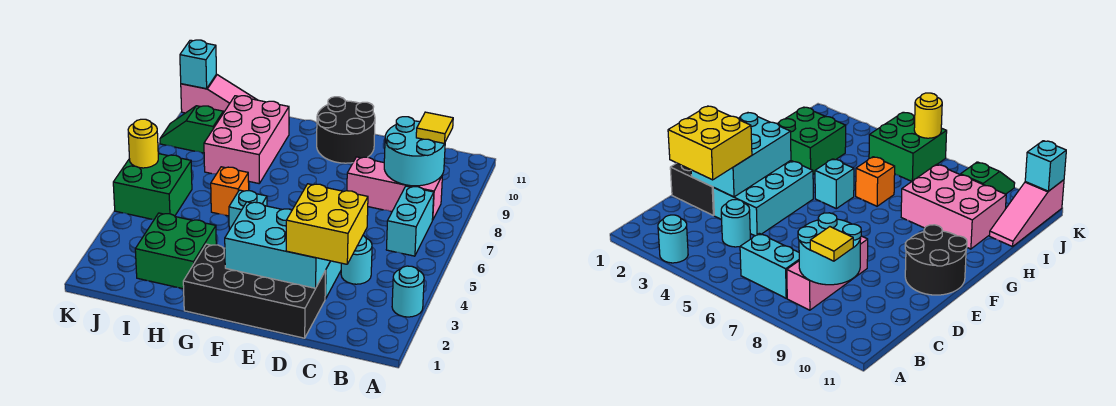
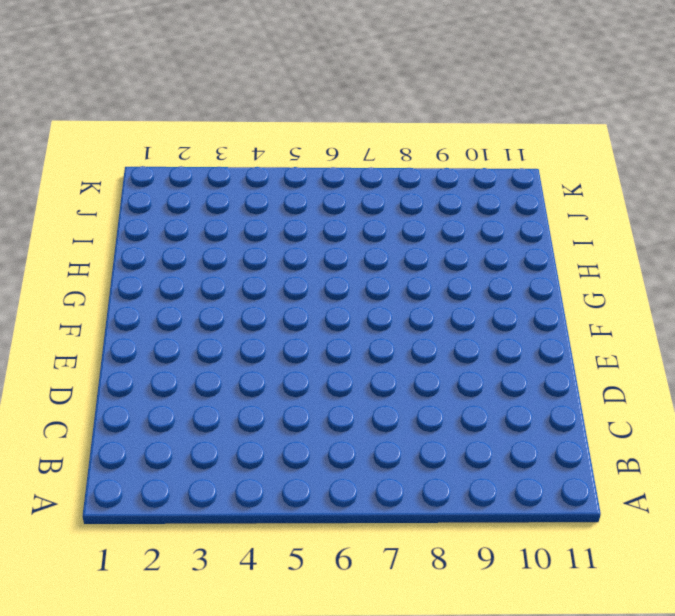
none -> cyan round brick A3 level 1
none -> cyan brick B6:B7 level 1
none -> pink brick B8:D8 level 1

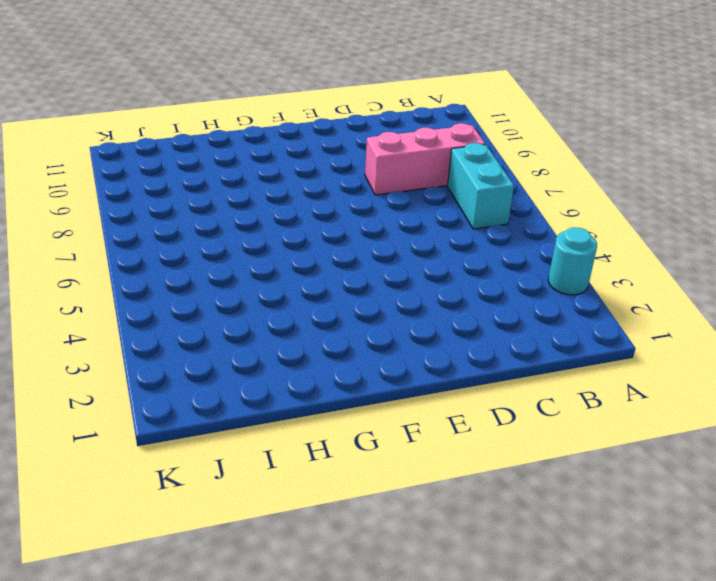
none -> cyan round brick C4 level 1
none -> black brick D1:G2 level 1
none -> cyan brick D3:F4 level 1

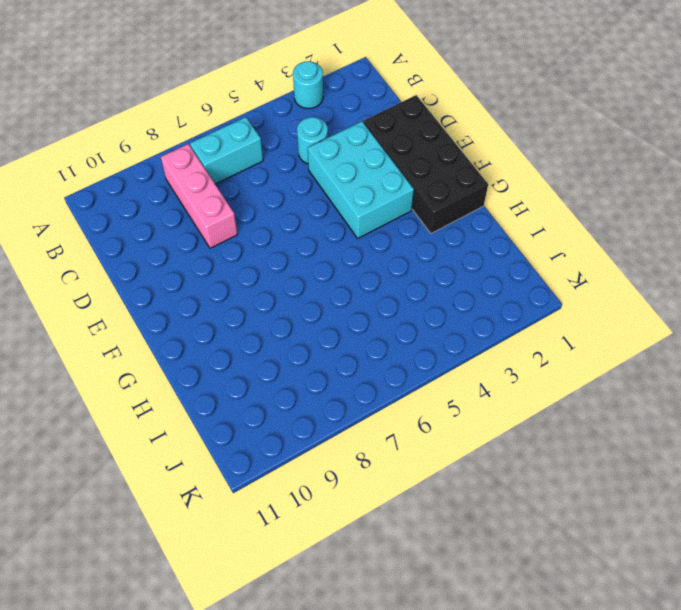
none -> black round brick E10:F11 level 1
none -> cyan brick G5 level 1
none -> green brick H2:I3 level 1

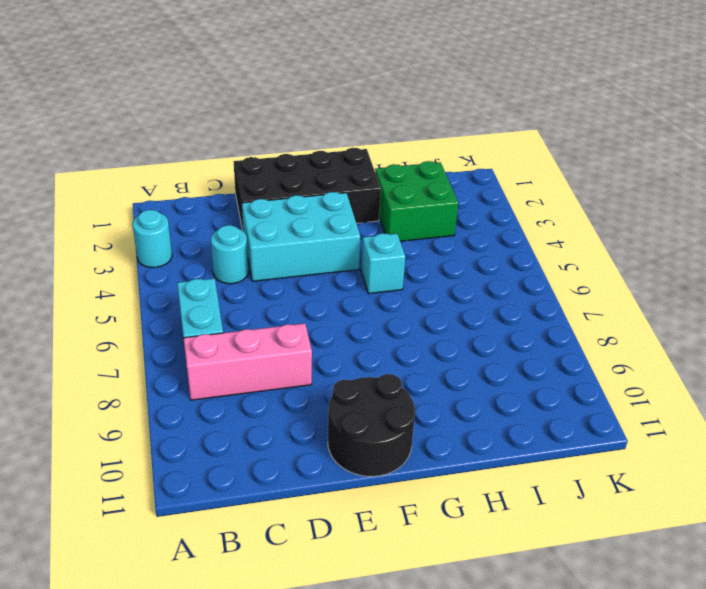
none -> orange brick H6 level 1
none -> pink brick H8:I10 level 1
none -> pink slope I11:K11 level 1 top K

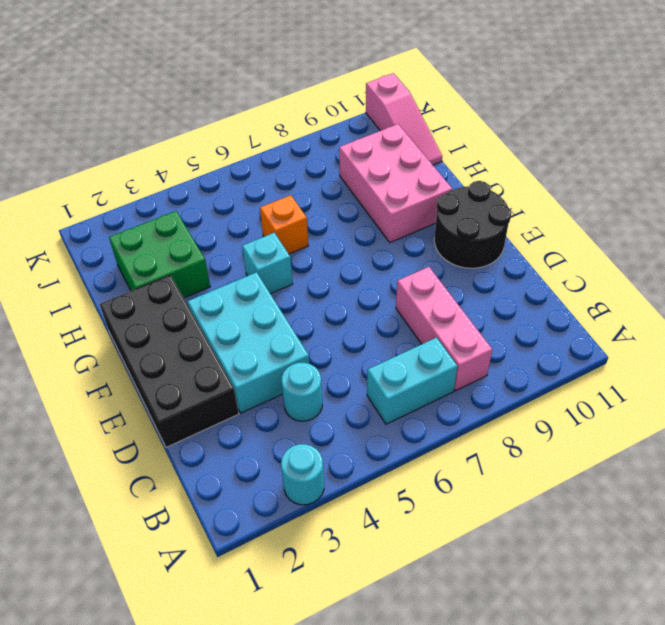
pink brick G9:I10 level 1 -> pink brick H8:I10 level 1
none -> green brick J5:K6 level 1
none -> green slope J9:K9 level 1 top J
none -> cyan round brick B8:C9 level 2

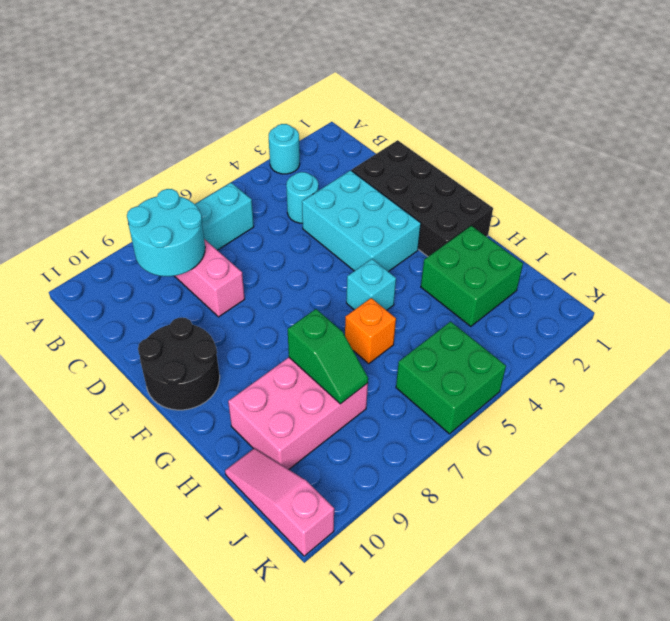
green slope H8:I8 level 2 top H -> green slope J9:K9 level 1 top J
none -> cyan brick D2:F3 level 2
none -> yellow round brick K6 level 2
none -> cyan brick K11 level 2

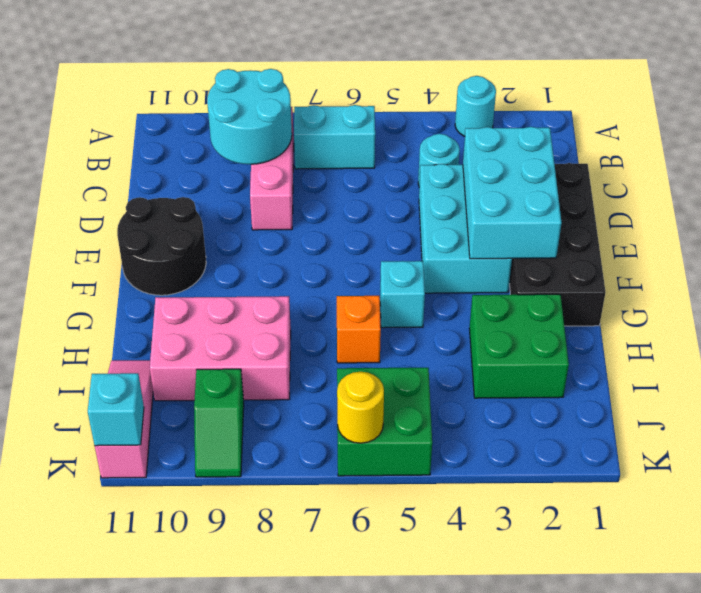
none -> yellow tile B9 level 3
none -> yellow brick C2:D3 level 3

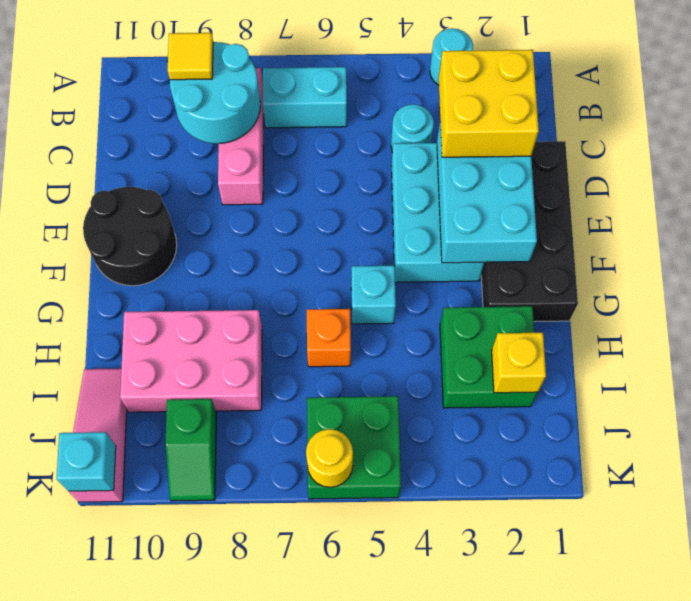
yellow brick I2 level 2 -> none

